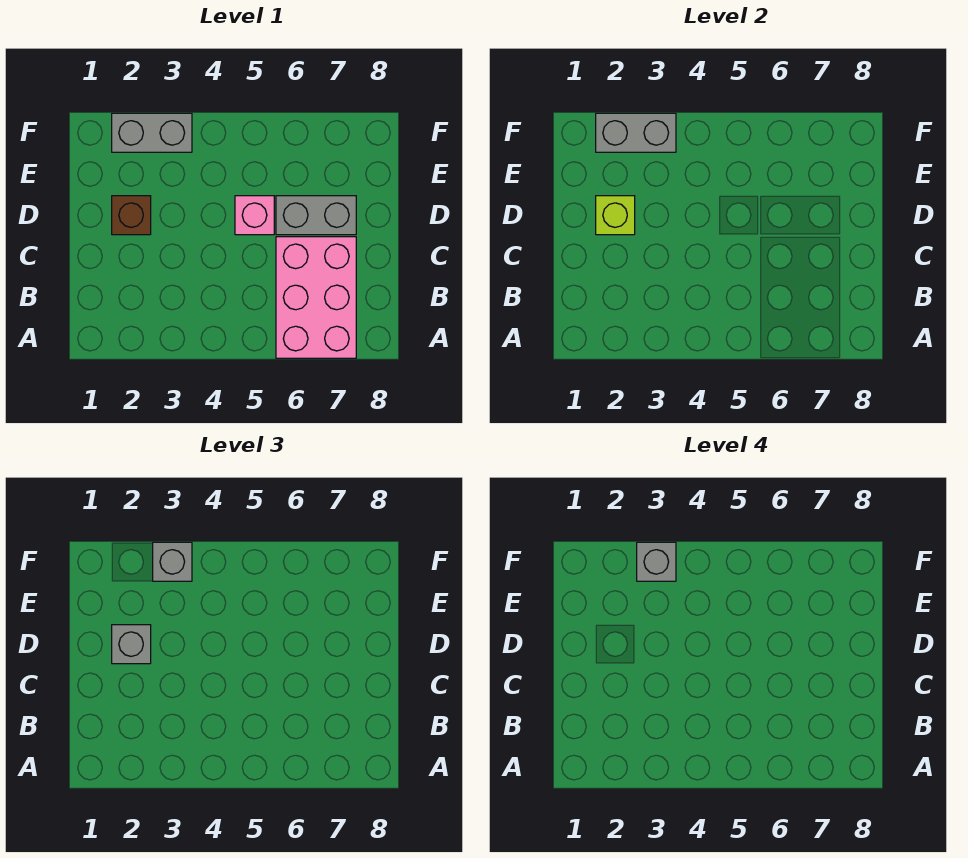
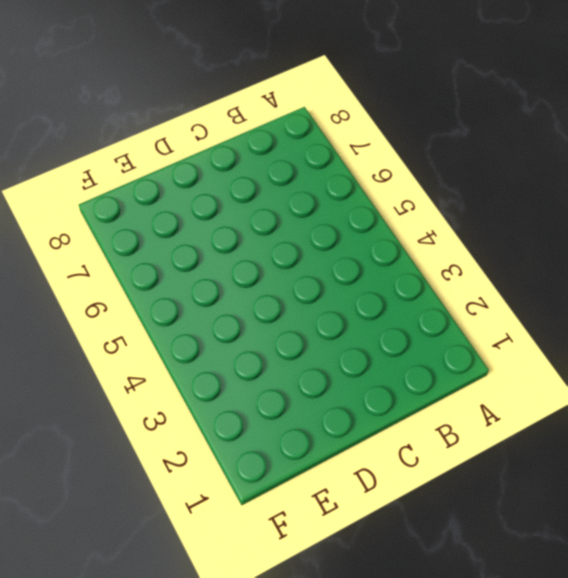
none -> pink brick A6:C7 level 1
none -> brown brick D2 level 1

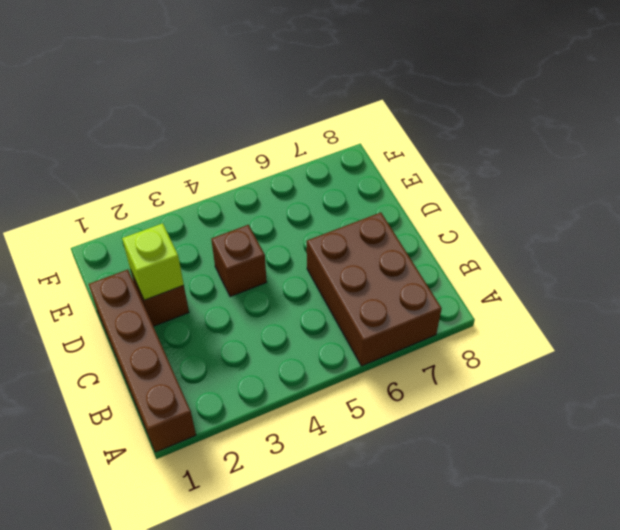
brown brick A1:D1 level 1 -> none
brown brick A6:C7 level 1 -> pink brick A6:C7 level 1
brown brick D4 level 1 -> none
none -> pink brick D5 level 1
none -> grey brick D6:D7 level 1

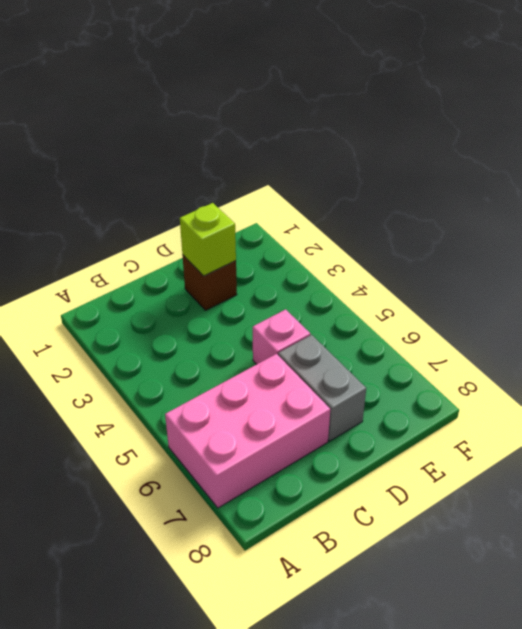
none -> grey brick F2:F3 level 1
none -> grey brick F2:F3 level 2

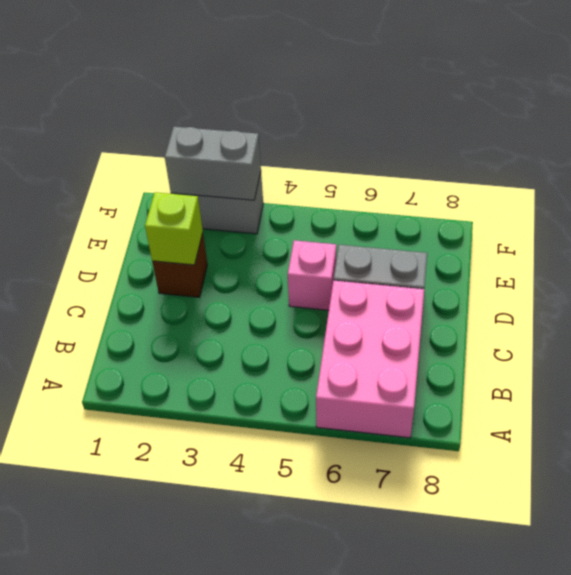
none -> grey brick D2 level 3
none -> grey brick F3 level 3

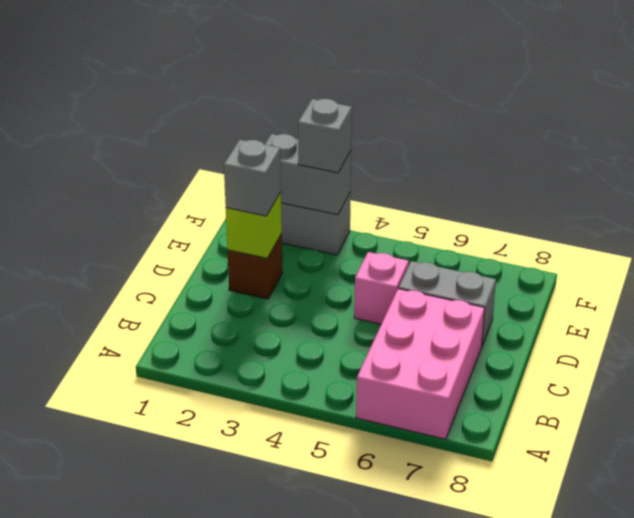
none -> grey brick F3 level 4

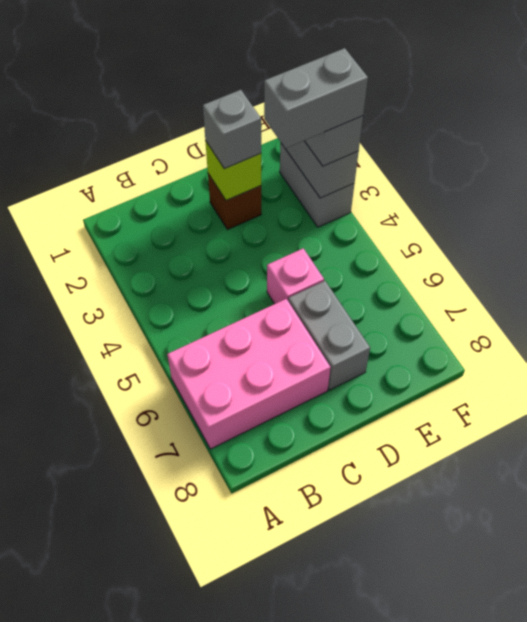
grey brick E3:F3 level 4 -> grey brick F3 level 4

